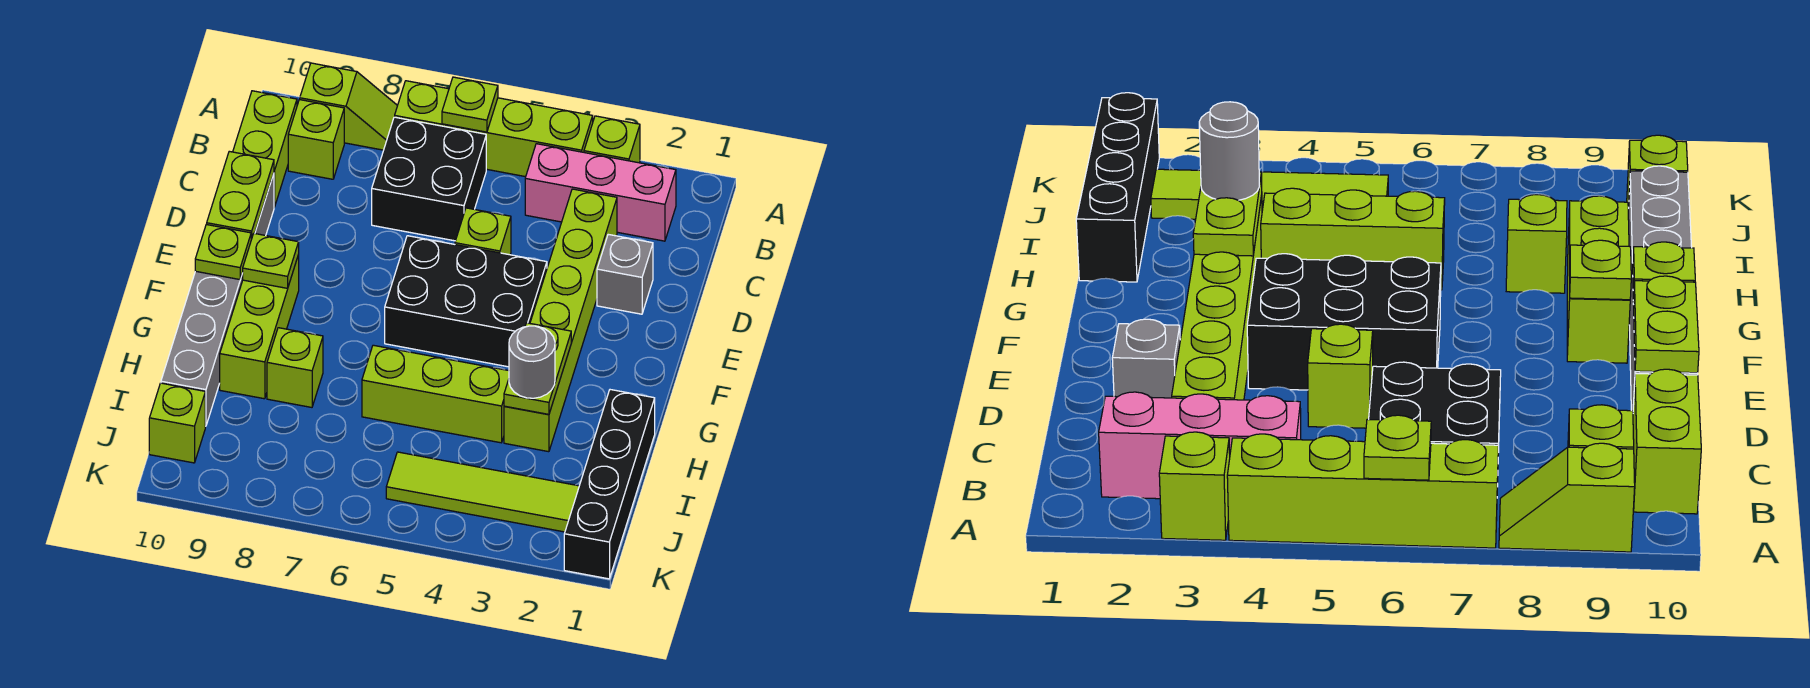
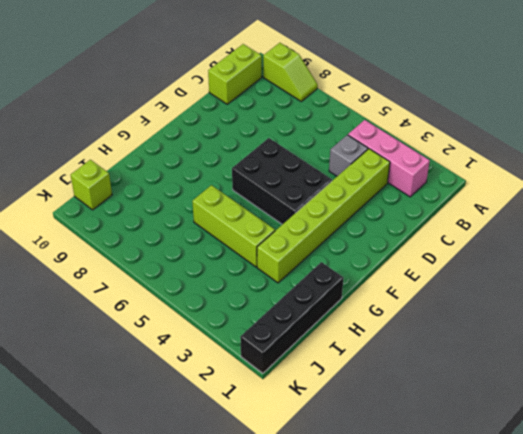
grey brick C4 level 1 -> grey brick D2 level 1
none -> lime brick A3 level 1
none -> lime brick A4:A7 level 1
none -> black brick B6:C7 level 1

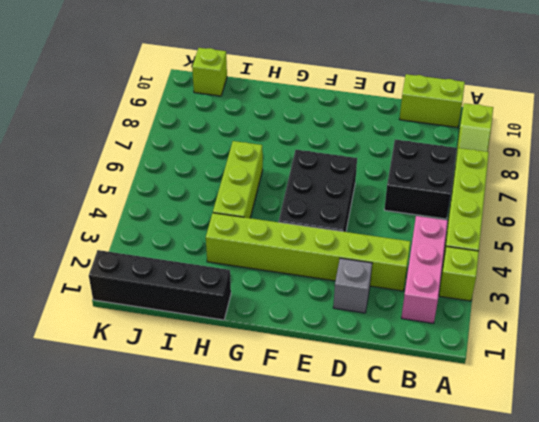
none -> lime brick B9 level 1
none -> lime brick D5 level 1
none -> grey brick D10:I10 level 1

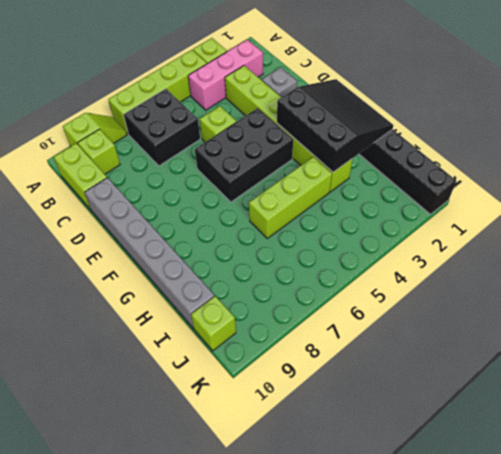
black slope F1:H3 level 2 top 3 -> lime plate G3:H3 level 2
none -> lime brick F9:H9 level 1
none -> lime brick H8 level 1
none -> lime tile J2:J5 level 1

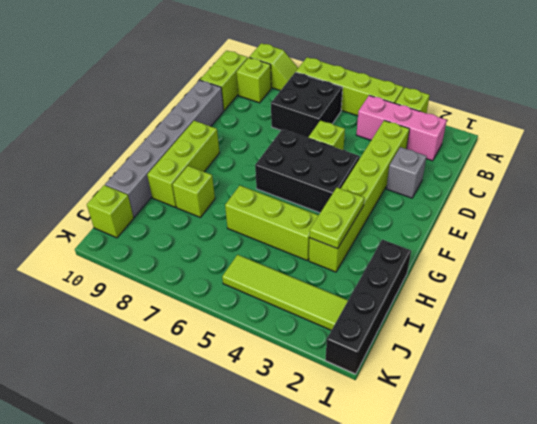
none -> lime plate A6 level 2
none -> lime plate D10:E10 level 2
none -> lime plate F9 level 2

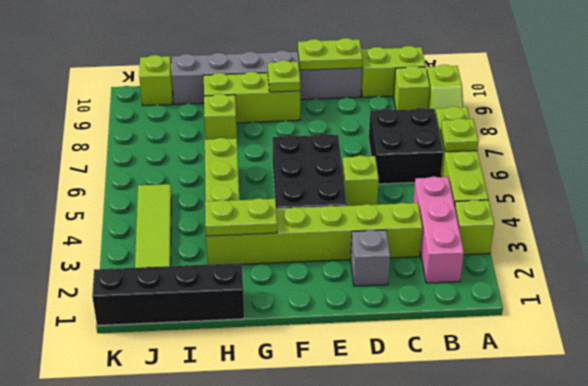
none -> lime plate F10 level 2
none -> grey round brick H3 level 3

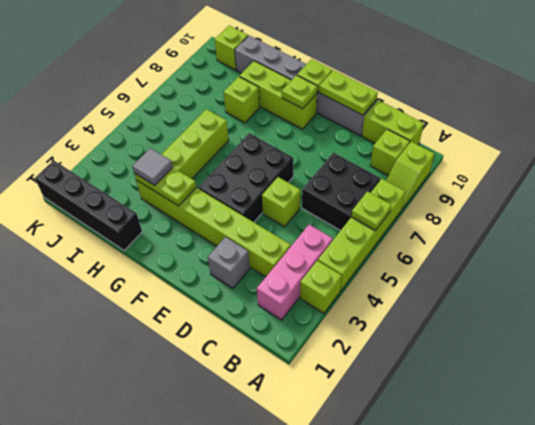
grey tile H3 level 3 -> grey round brick H3 level 3
none -> lime tile J2:J5 level 1

